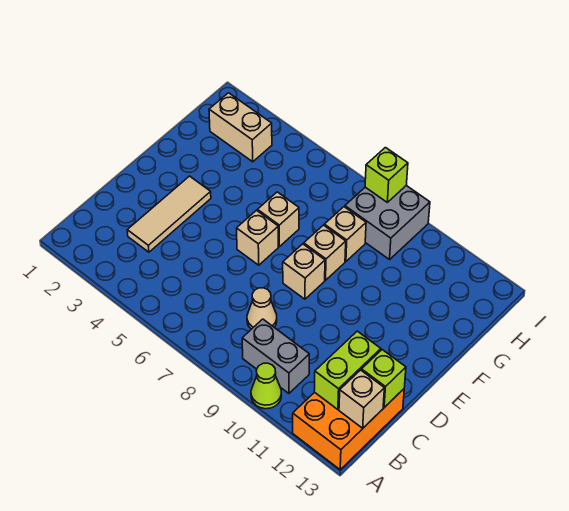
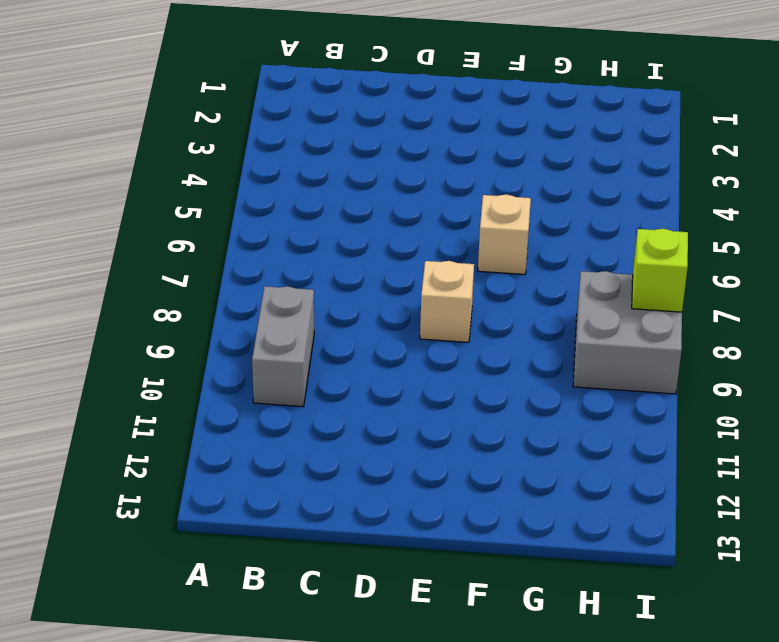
none -> lime cone A10 level 1
none -> orange brick A12:C13 level 1
none -> tan tile C3:E3 level 1

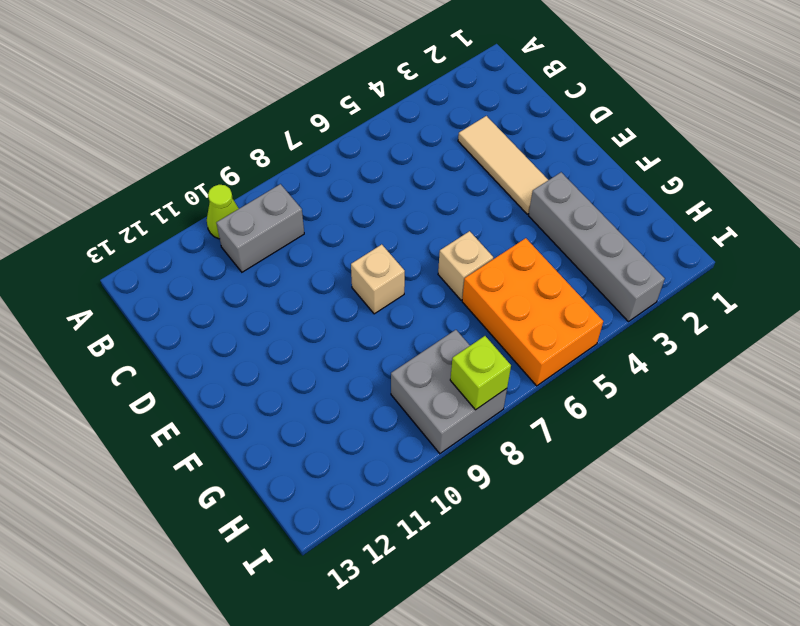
grey brick F3:I3 level 1 -> tan brick H2:H3 level 1
orange brick G5:I6 level 1 -> orange brick A12:C13 level 1
none -> tan cone C8 level 1
none -> tan brick E6 level 1
none -> tan brick F8 level 1

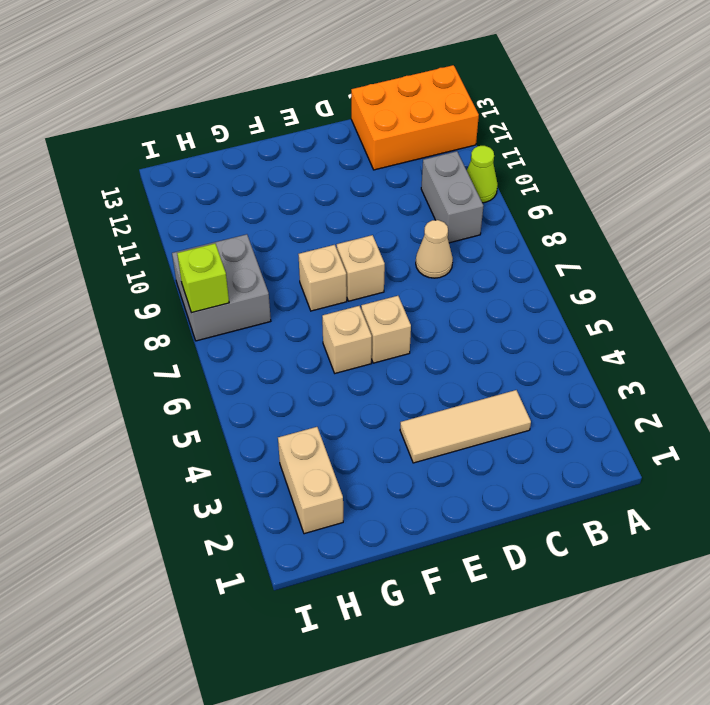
none -> tan brick G8 level 1
none -> lime brick B12:C12 level 2
none -> tan brick B13 level 2

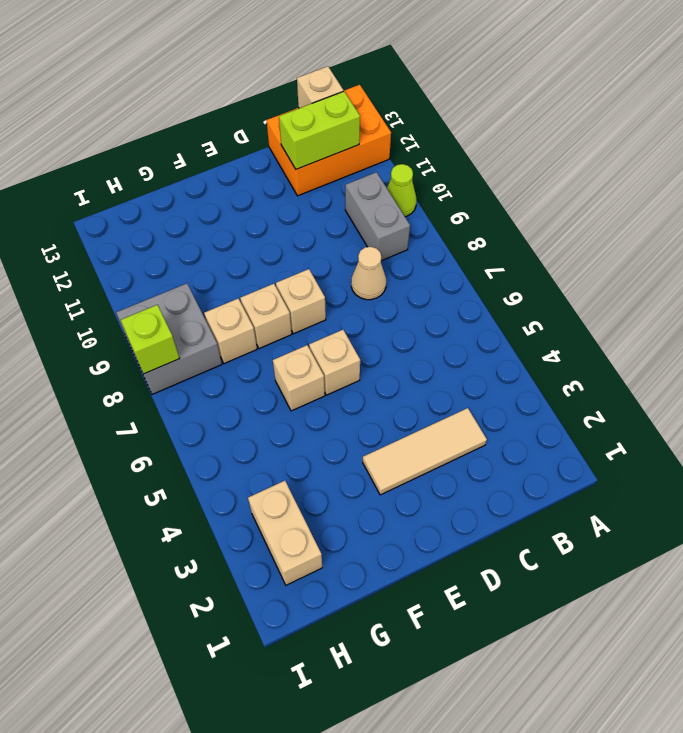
none -> lime brick C13 level 2

